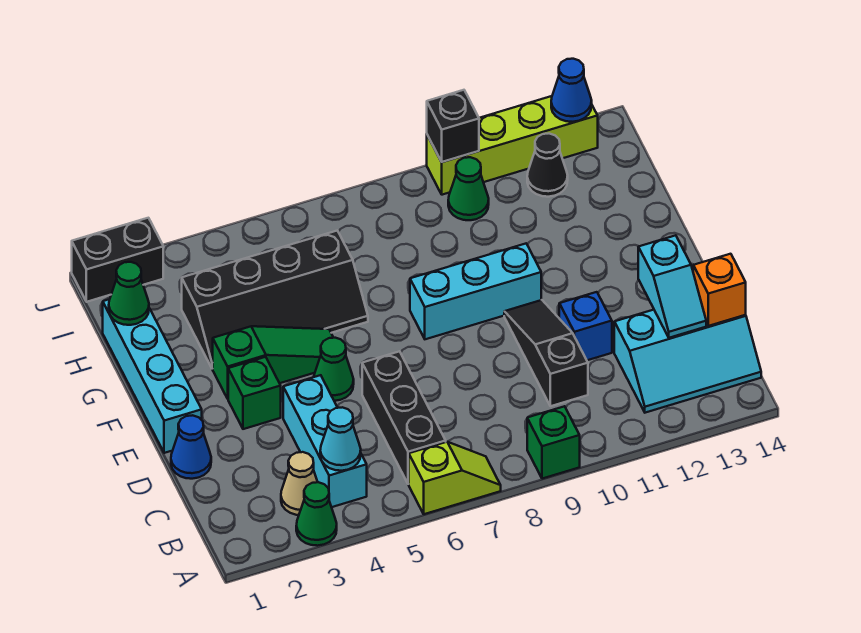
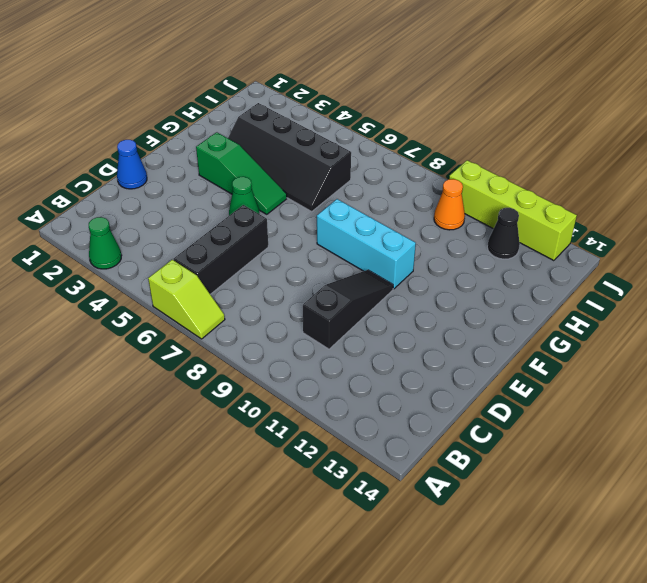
orange cone I10 level 1 -> green cone I10 level 1
none -> green brick A9 level 1
none -> tan cone B3 level 1
none -> cyan brick B4:D4 level 1

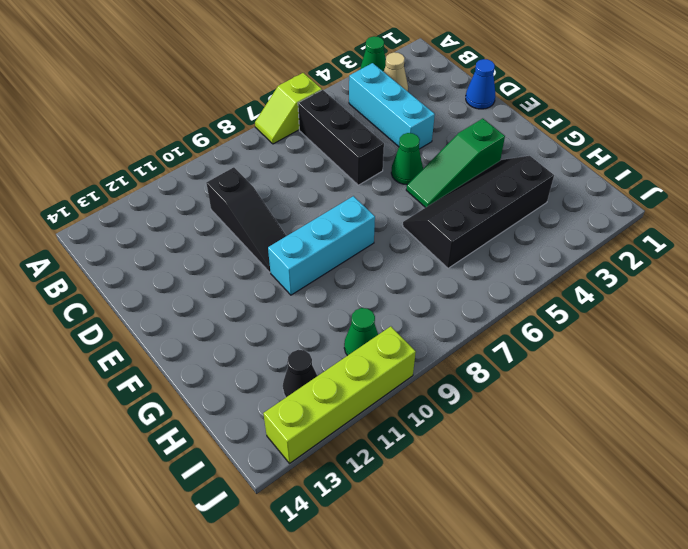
none -> green brick A9 level 1
none -> cyan slope B12:C14 level 1 top C
none -> blue brick D11 level 1

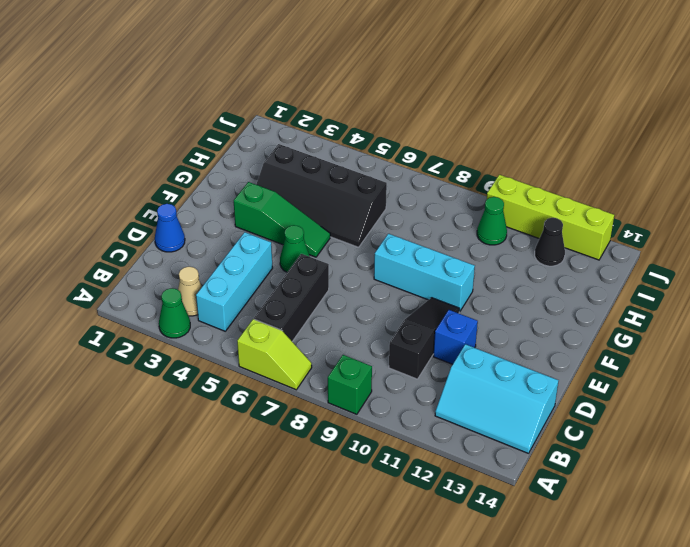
none -> cyan brick E1:H1 level 1
none -> green brick E3 level 1
none -> black brick J1:J2 level 1

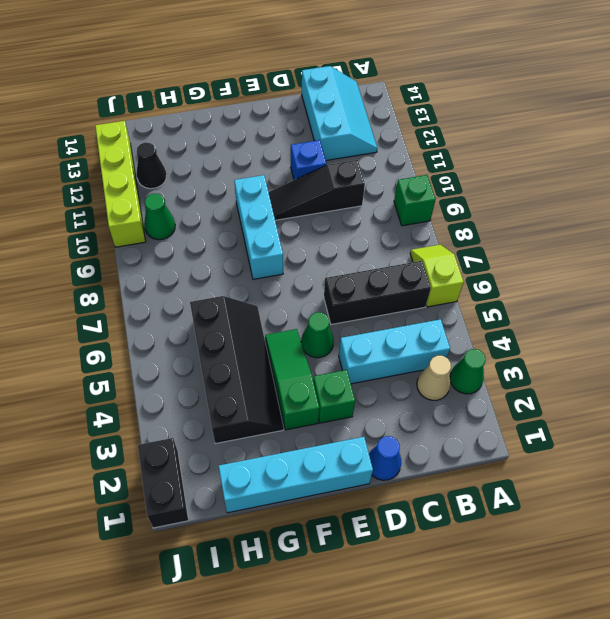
none -> cyan cone B4 level 2
none -> cyan slope C13:D13 level 2 top D
none -> orange brick C14 level 2

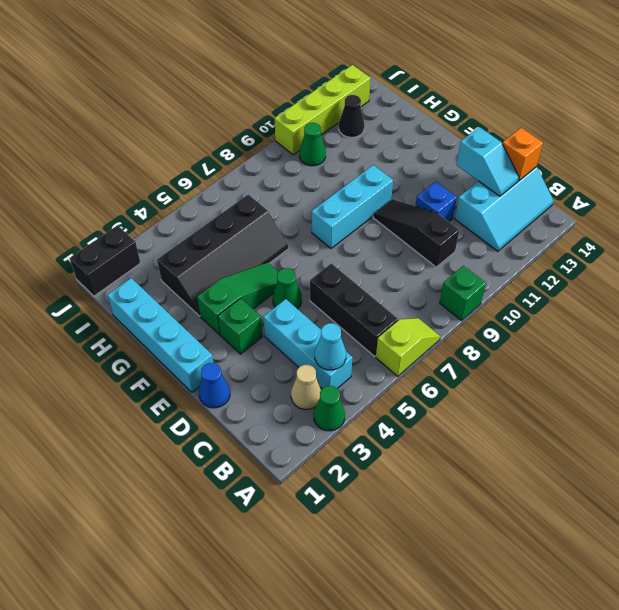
none -> green cone H1 level 2
none -> black brick J10 level 2
none -> blue cone J13 level 2

